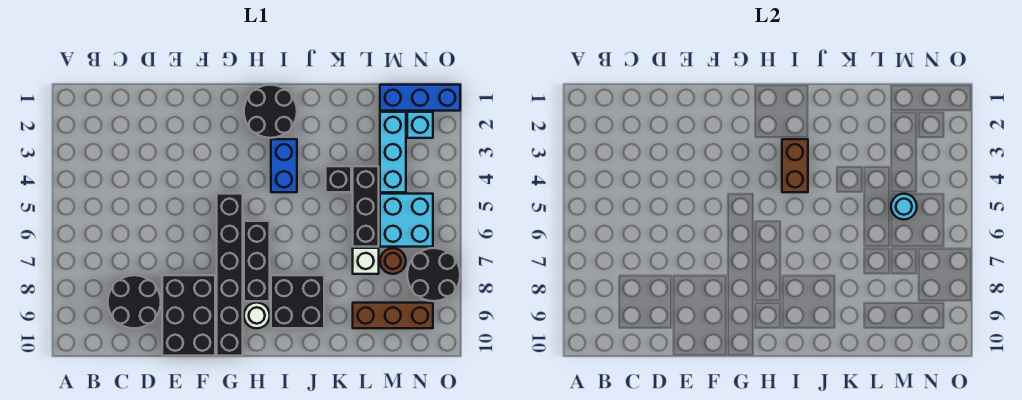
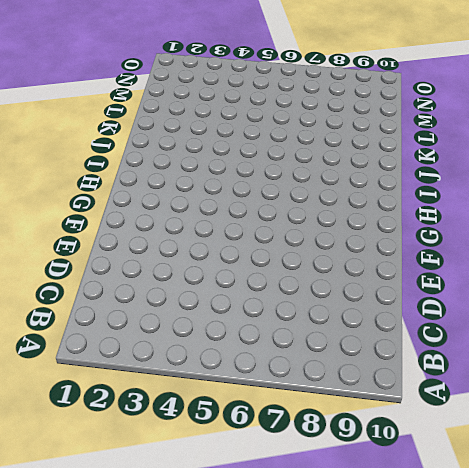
none -> black round brick C8:D9 level 1
none -> black brick E8:F10 level 1
none -> black brick G5:G10 level 1

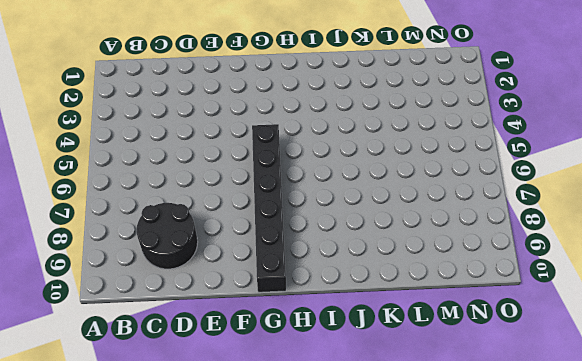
none -> black brick E8:F10 level 1
none -> black round brick H1:I2 level 1
none -> black brick H6:H8 level 1

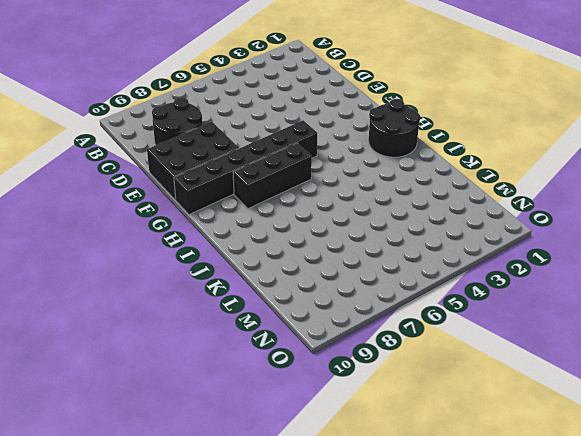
none -> white round brick H9 level 1
none -> blue brick I3:I4 level 1
none -> black brick I8:J9 level 1

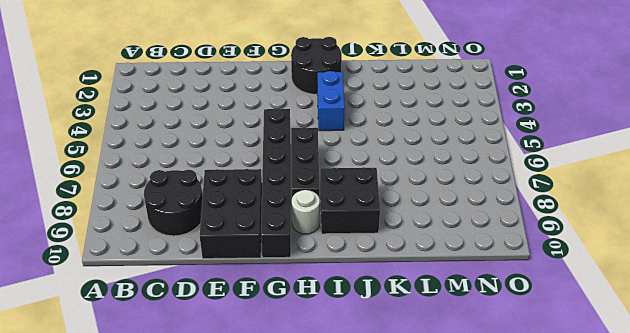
none -> black brick K4 level 1
none -> black brick L4:L6 level 1
none -> white brick L7 level 1

